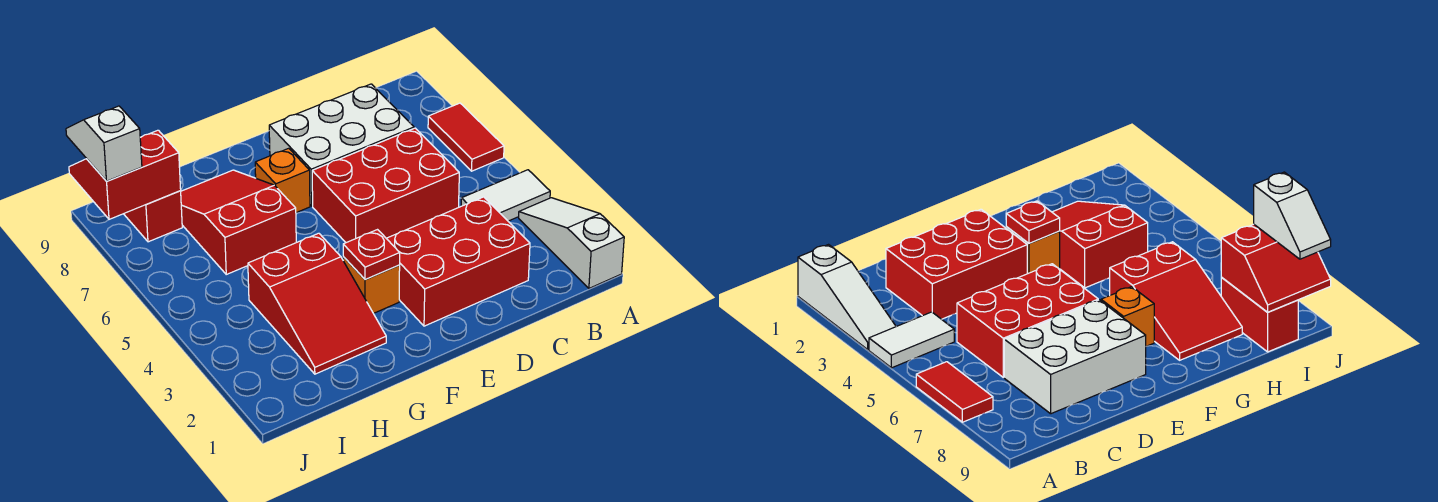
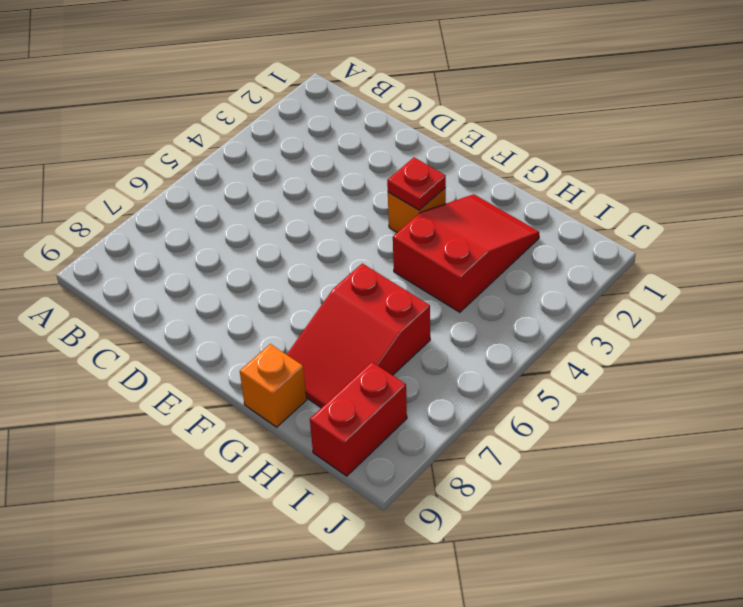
orange brick G9 level 1 -> orange brick F7 level 1
none -> white slope A1:A3 level 1 top 1
none -> white tile A4:B4 level 1
none -> red tile A6:A7 level 1

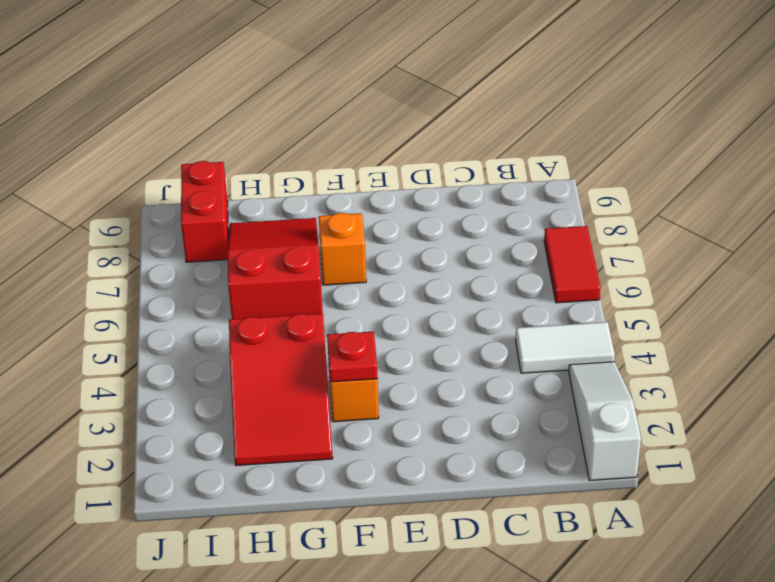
none -> red brick C2:E3 level 1
none -> red brick C5:E6 level 1
none -> white brick C7:E8 level 1

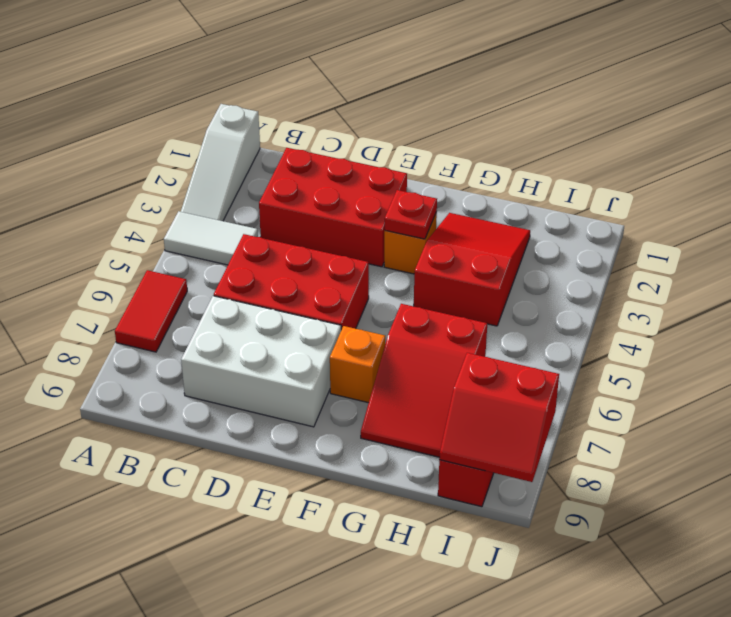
none -> white slope J8:J9 level 3 top 8

